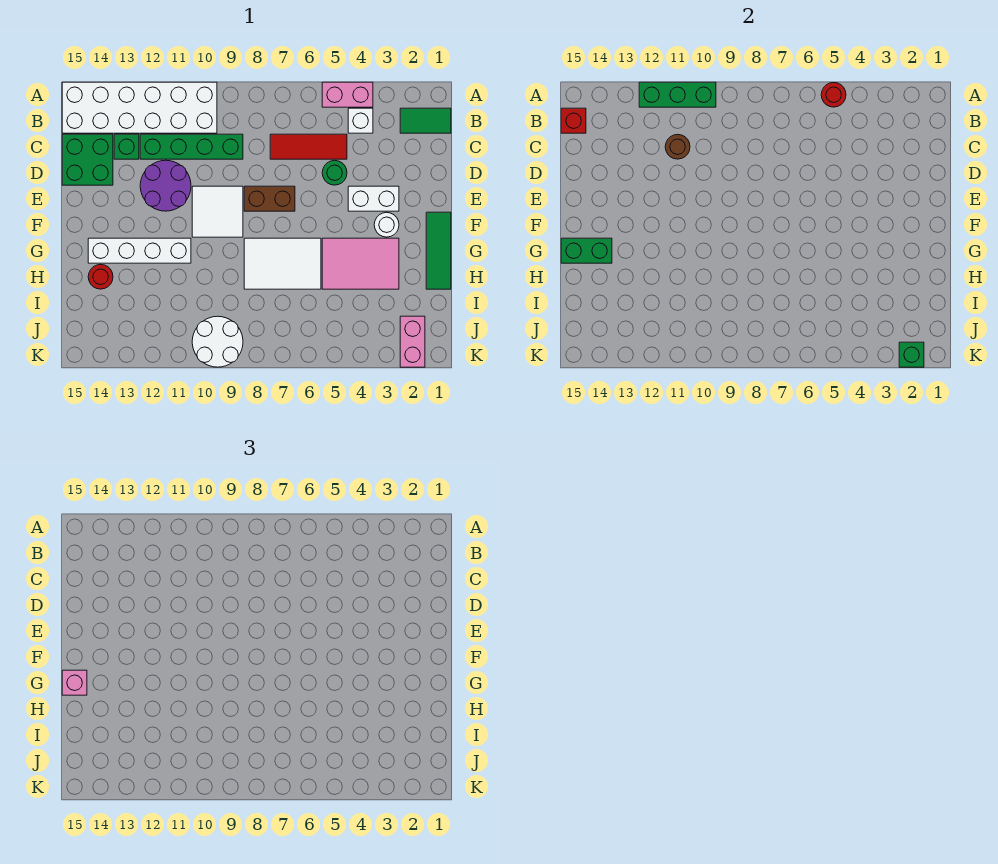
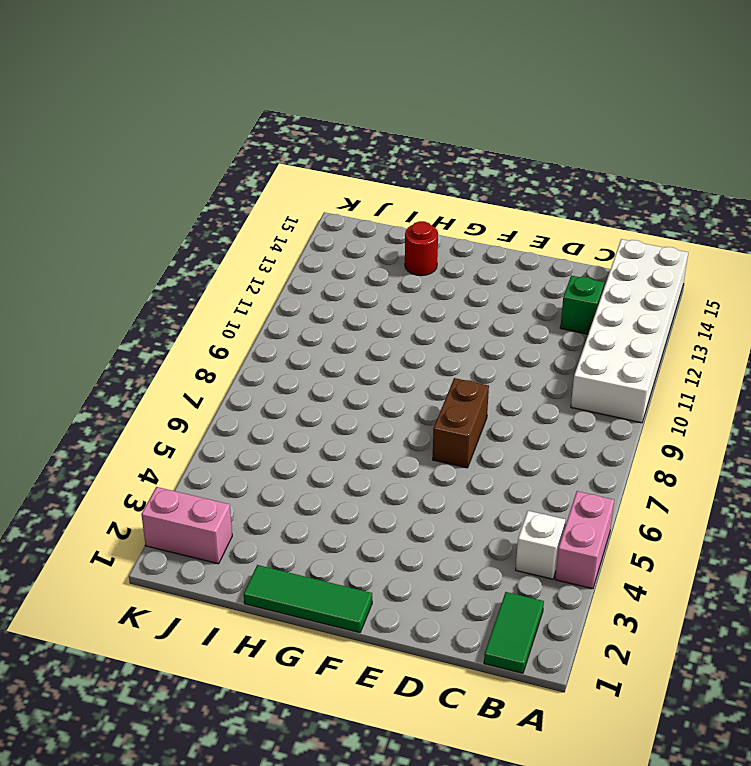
none -> red tile C5:C7 level 1
none -> green brick C9:C12 level 1
none -> green brick C14:D15 level 1

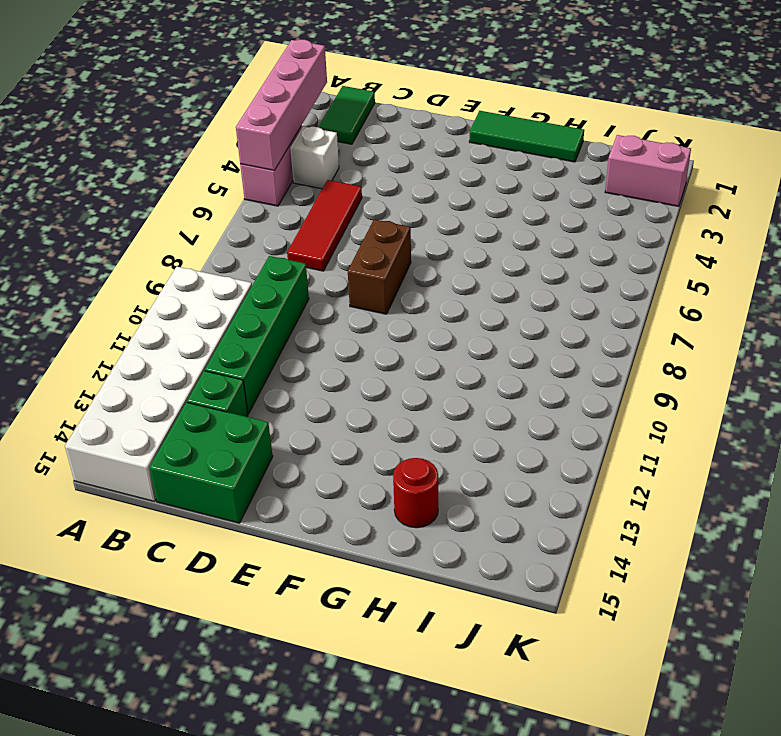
pink brick A2:A5 level 2 -> red round brick A5 level 2
none -> green round brick D5 level 1
none -> purple round brick D11:E12 level 1
none -> white brick E3:E4 level 1

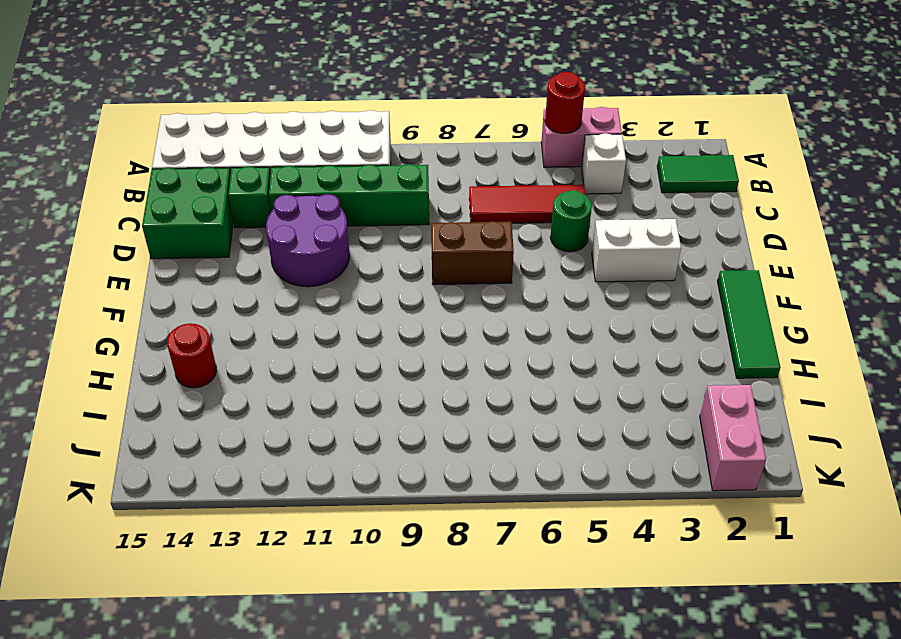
none -> white tile E9:F10 level 1
none -> white round brick F3 level 1
none -> pink tile G3:H5 level 1

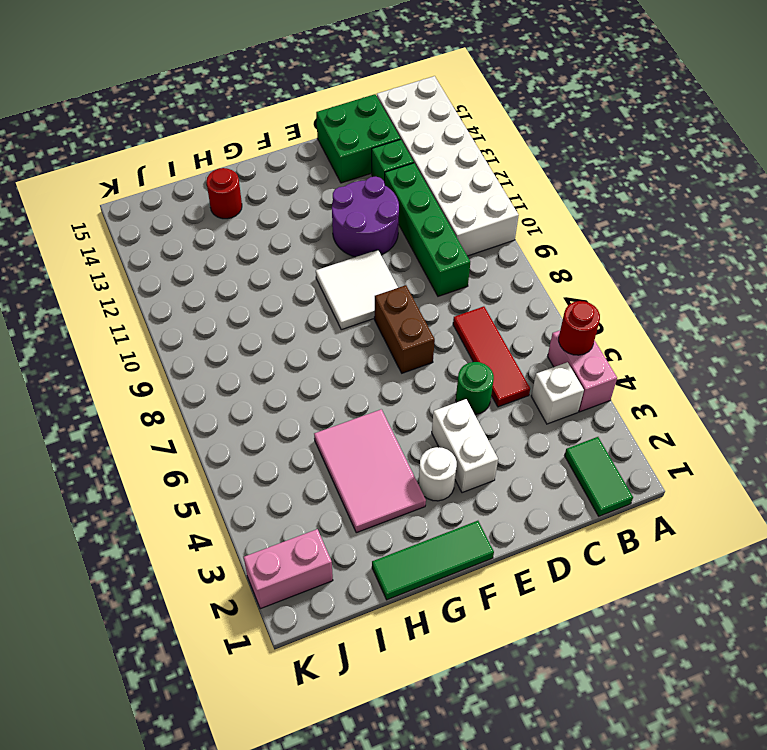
none -> white tile G6:H8 level 1
none -> white brick G11:G14 level 1
none -> white round brick J9:K10 level 1

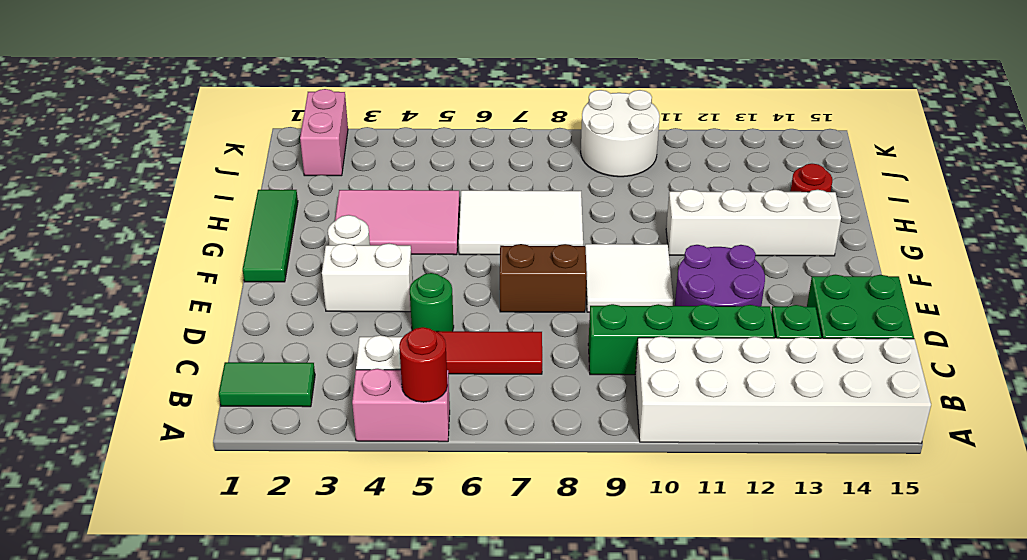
none -> green brick A10:A12 level 2
none -> red brick B15 level 2
none -> brown round brick C11 level 2

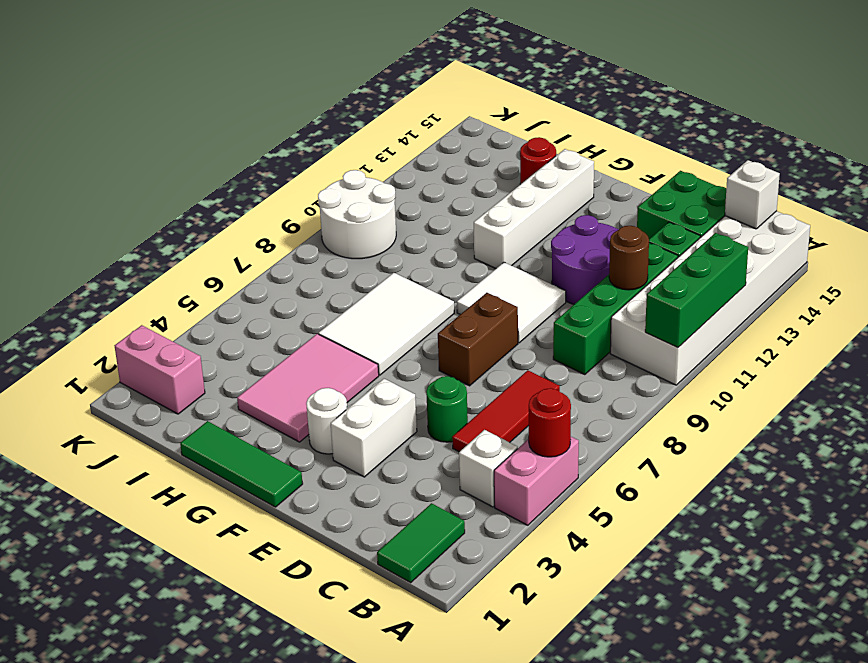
white brick B15 level 2 -> red brick B15 level 2
none -> green brick G14:G15 level 2
none -> green brick K2 level 2
none -> pink brick G15 level 3

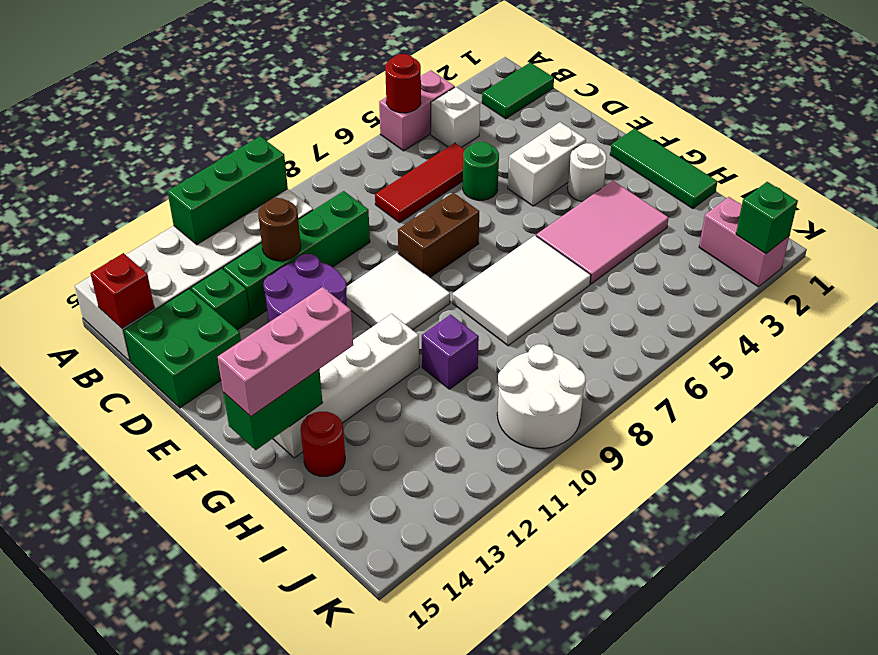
pink brick G13:G15 level 3 -> pink brick G15 level 3
purple brick H10 level 1 -> none

